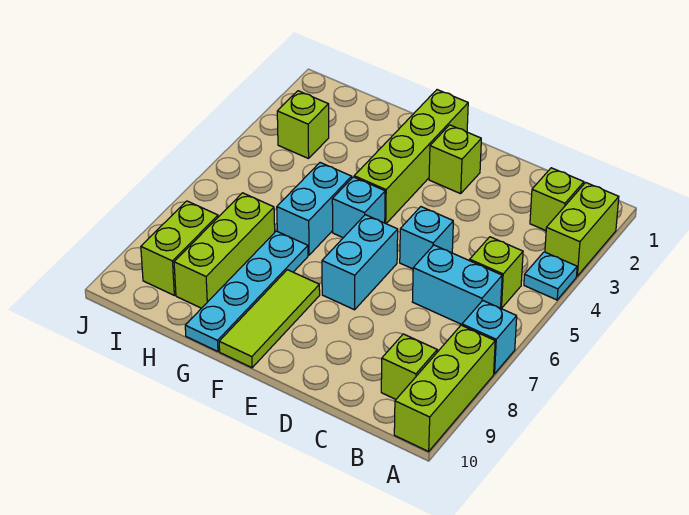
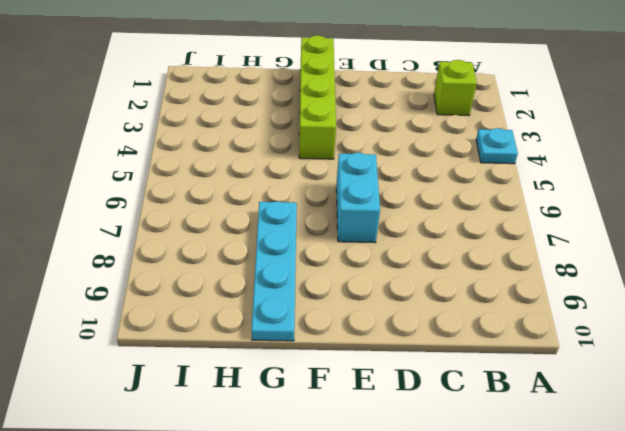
none -> lime brick A2:A3 level 1
none -> cyan brick A7 level 1
none -> lime brick A8:A10 level 1

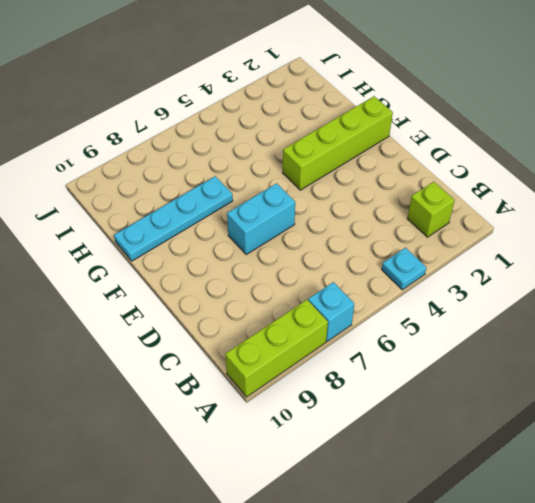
none -> lime brick A2:A3 level 1
none -> lime brick B5 level 1
none -> cyan brick B6:C6 level 1

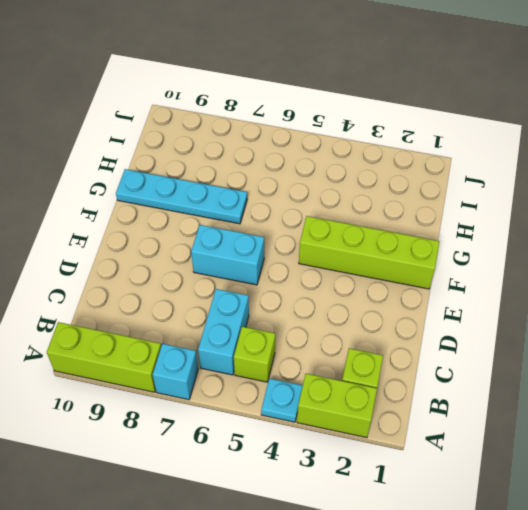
none -> lime brick B9 level 1
none -> cyan brick D5 level 1
none -> lime brick E2 level 1

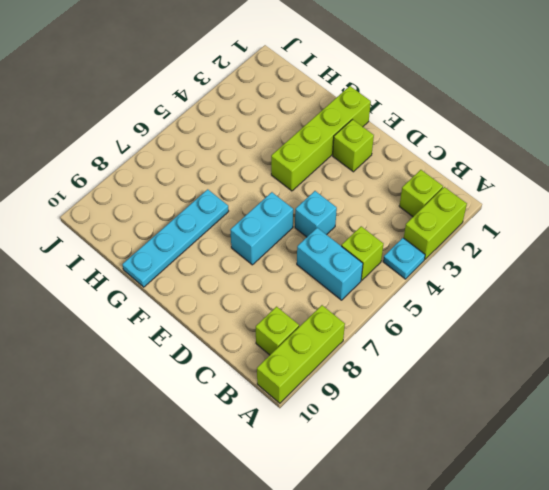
none -> cyan brick A7 level 1
none -> cyan brick F5 level 1
none -> lime tile F8:F10 level 1

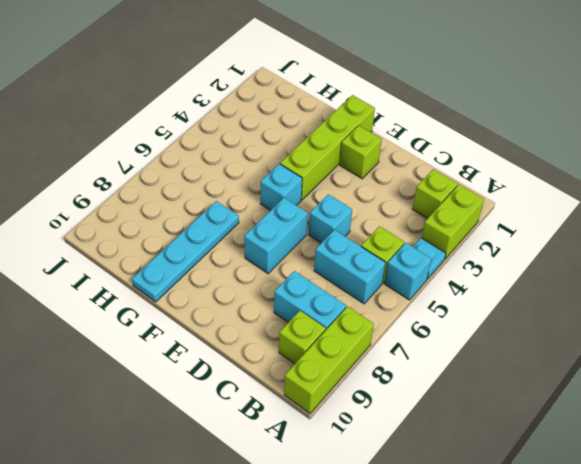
cyan brick A5 level 1 -> cyan brick A7 level 1
cyan brick B8:C8 level 1 -> cyan brick G5:G6 level 1
none -> lime tile F8:F10 level 1
none -> lime brick H7:H9 level 1
none -> lime brick I3 level 1

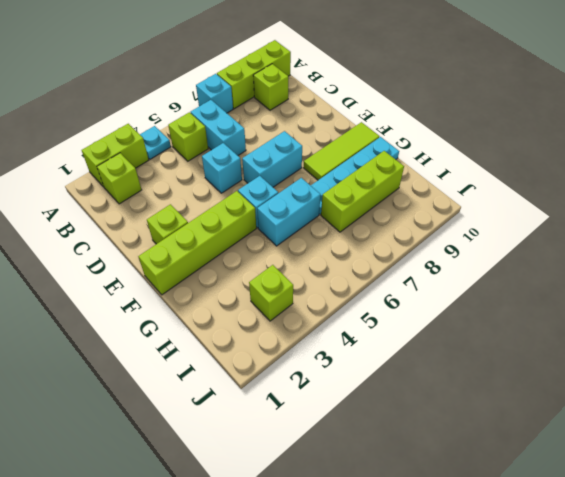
none -> lime brick I8:I9 level 1

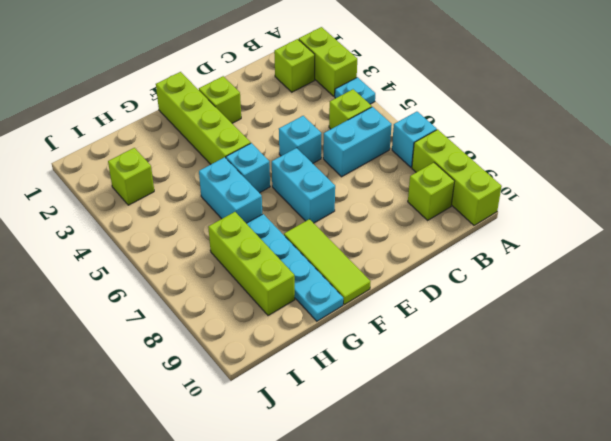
none -> lime brick I8:I9 level 1

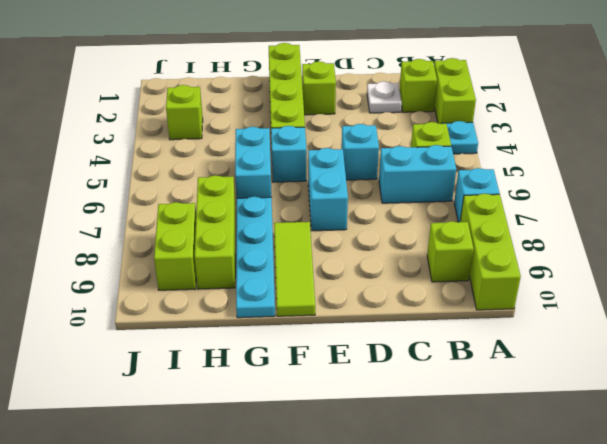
white plate C2 level 1 -> none

